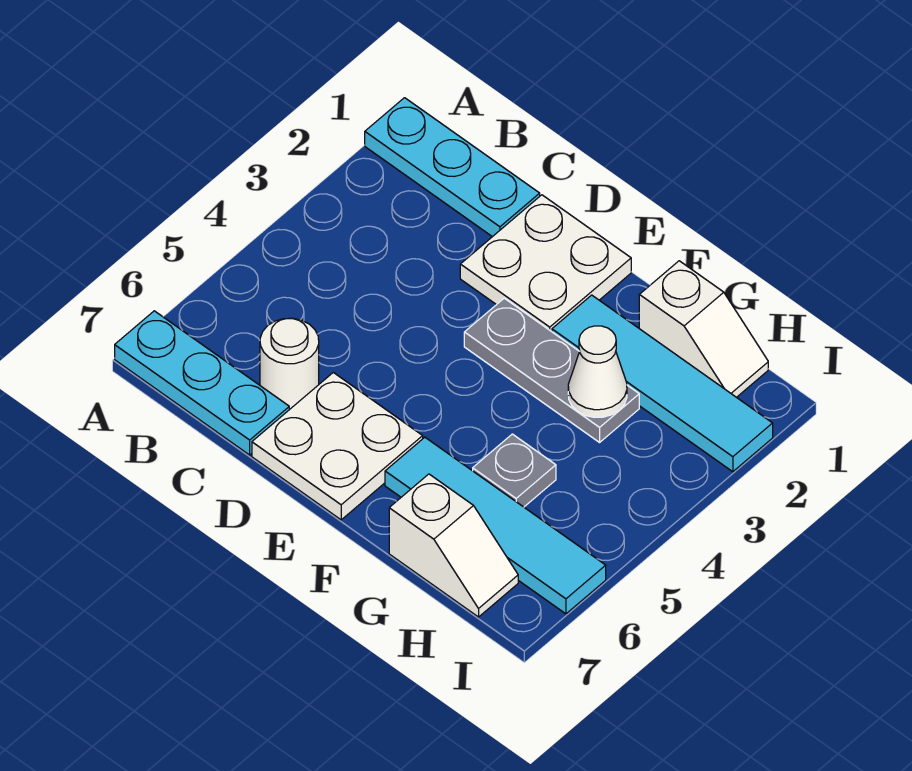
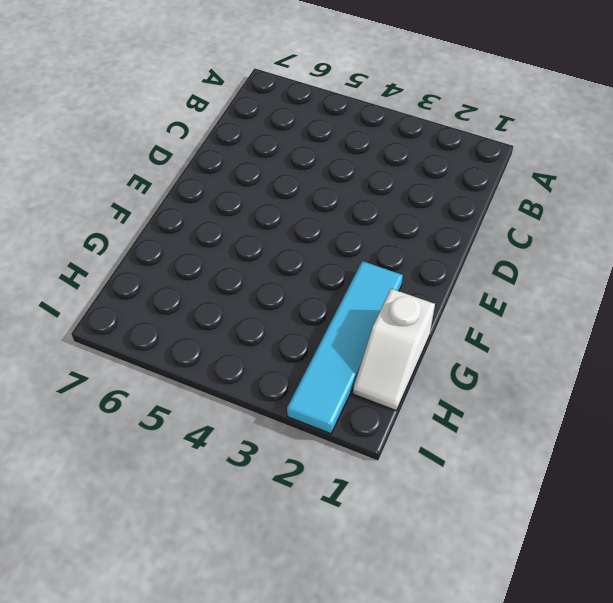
none -> cyan plate A1:C1 level 1
none -> cyan plate A7:C7 level 1
none -> white round brick C6 level 1

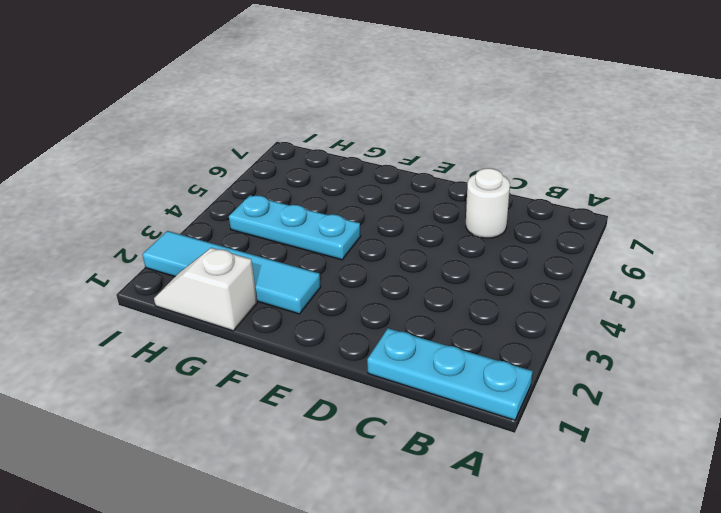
cyan plate F4:H4 level 1 -> cyan plate A7:C7 level 1
none -> white plate D1:E2 level 1
none -> white plate D6:E7 level 1
none -> grey plate E3:G3 level 1

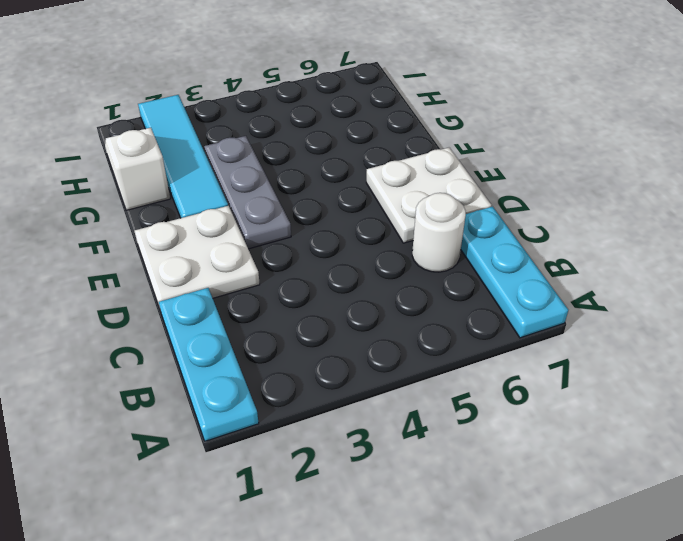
none -> cyan tile F6:I6 level 1
none -> grey plate G5 level 1
none -> white slope G7:H7 level 1 top G

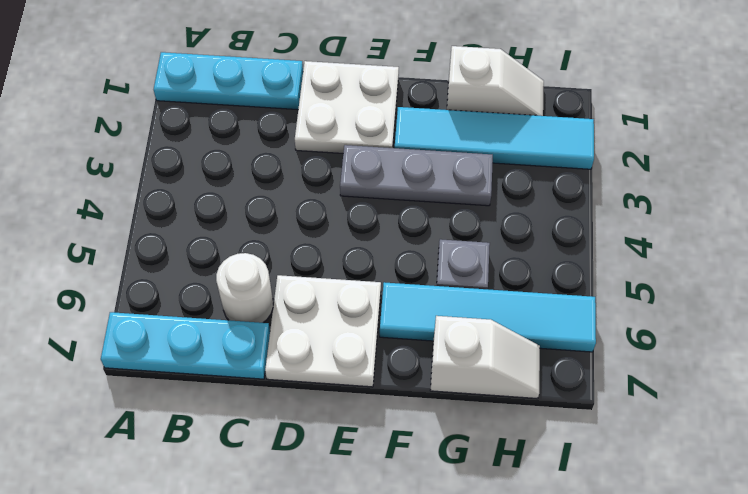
none -> white cone G3 level 2

